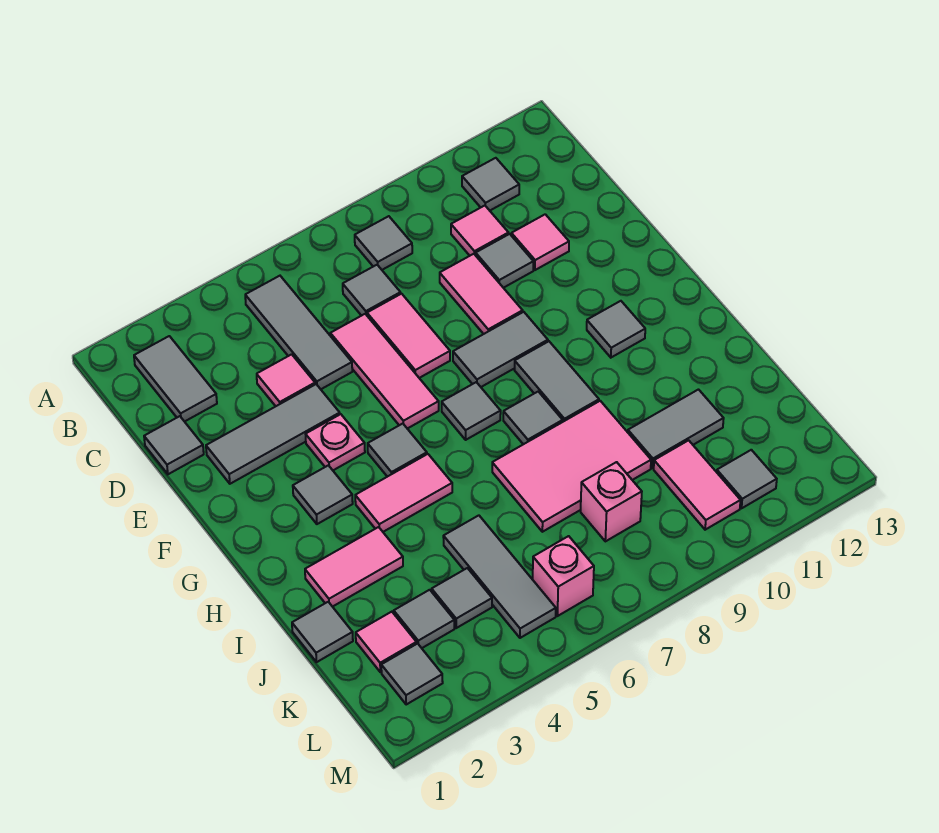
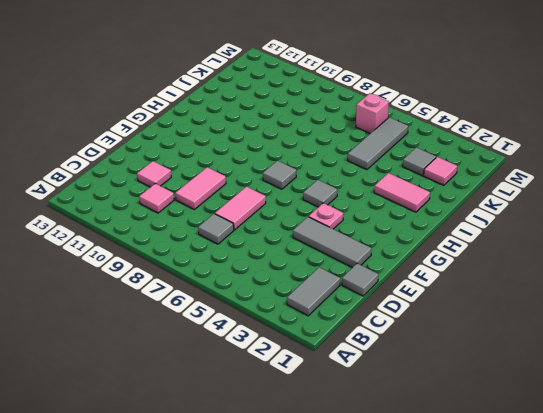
none -> grey tile B5:D5 level 1
none -> grey tile B8 level 1
none -> grey tile B11 level 1
none -> pink tile D4 level 1

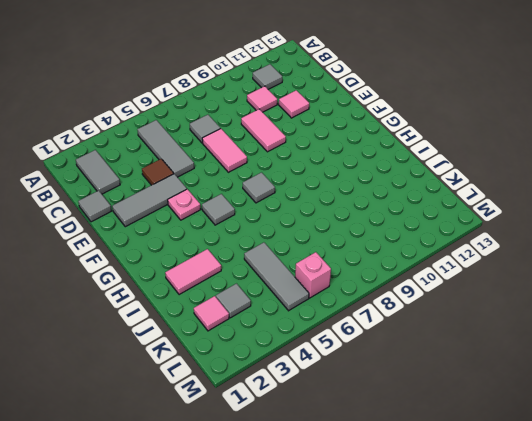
brown tile D4 level 1 -> pink tile D4 level 1
none -> grey tile B8 level 1
none -> pink tile D6:F6 level 1
none -> grey tile D10 level 1
none -> grey tile F8:F9 level 1

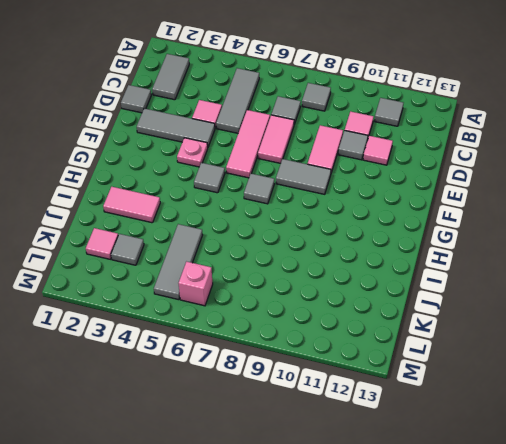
none -> grey tile G3 level 1
none -> grey tile G9:H9 level 1
none -> grey tile G11 level 1
none -> pink tile H4:H5 level 1

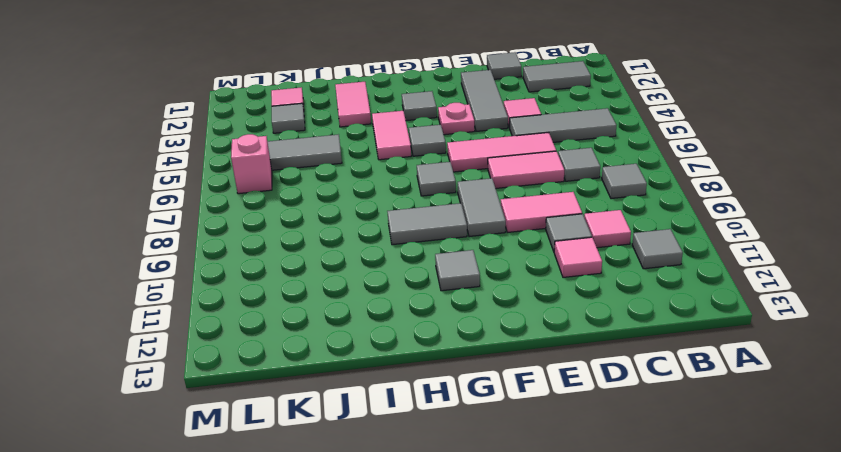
none -> grey tile H8 level 1
none -> pink tile I7:J9 level 1
none -> grey tile J1 level 1
none -> grey tile J10:J11 level 1

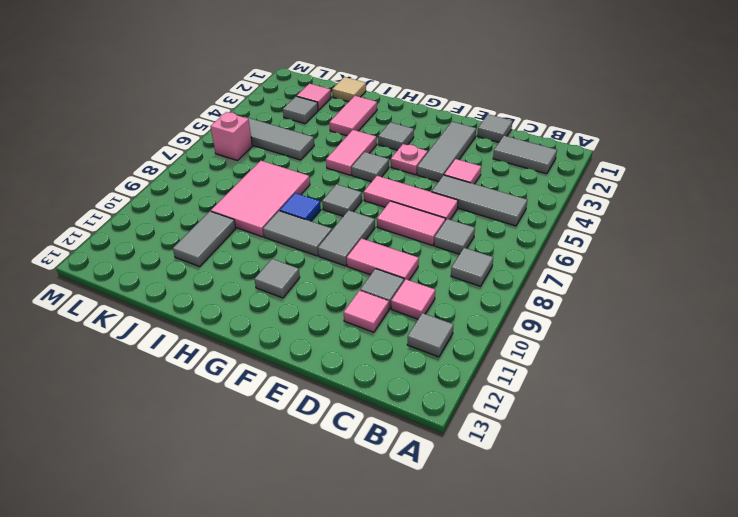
blue tile H8 level 1 -> grey tile H8 level 1
tan tile J1 level 1 -> grey tile J1 level 1
none -> grey tile K4 level 1
none -> pink brick K8 level 1
none -> pink tile K10:L10 level 1
none -> grey tile L2 level 1

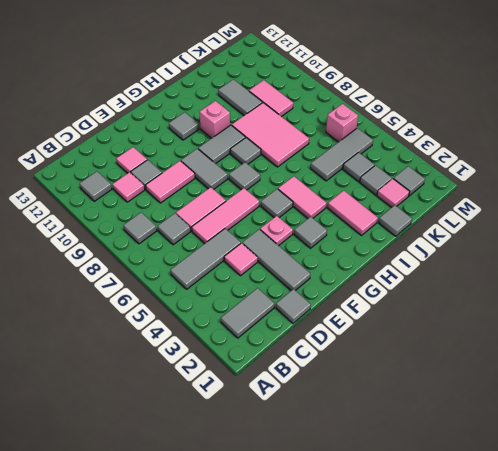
pink brick H10 level 1 -> pink brick K8 level 1
pink tile K9:K10 level 1 -> pink tile K10:L10 level 1
none -> grey tile L11 level 1

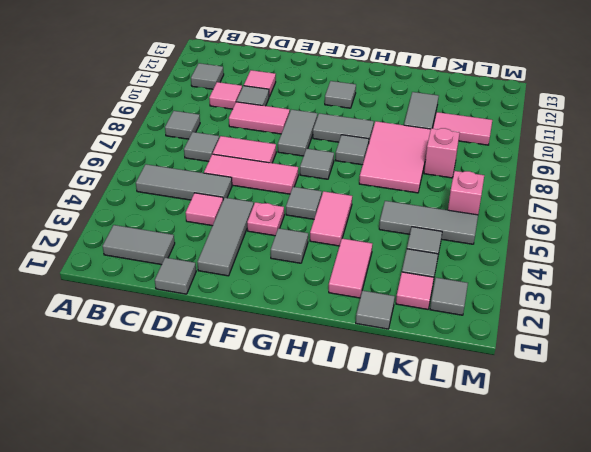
none -> grey tile L11 level 1

